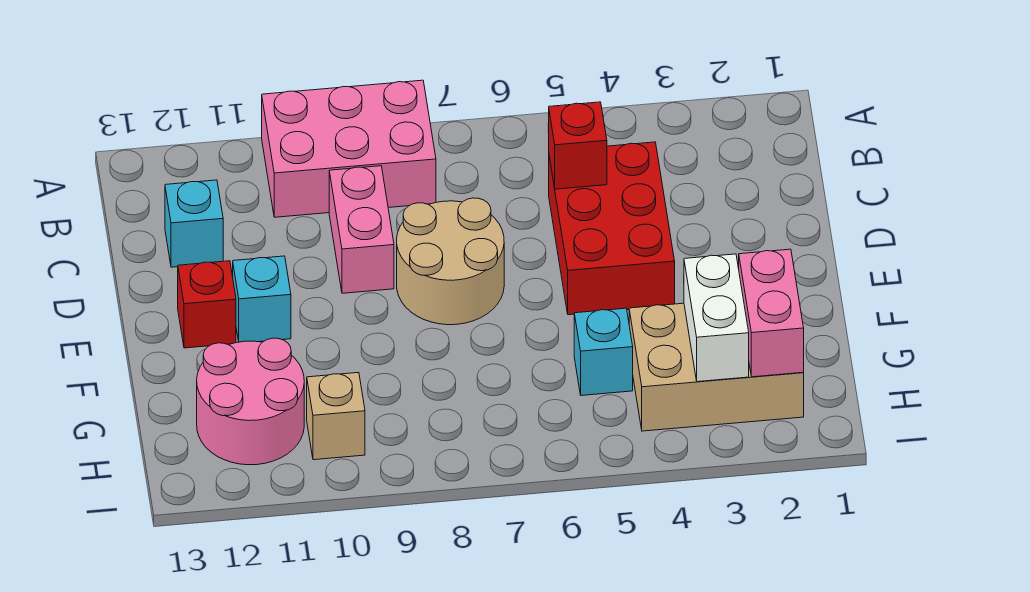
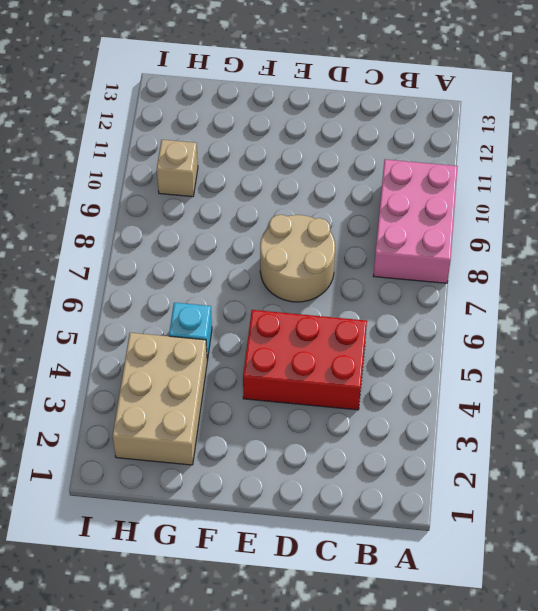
none -> pink brick C9:D9 level 1
none -> cyan brick C12 level 1
none -> cyan brick E11 level 1

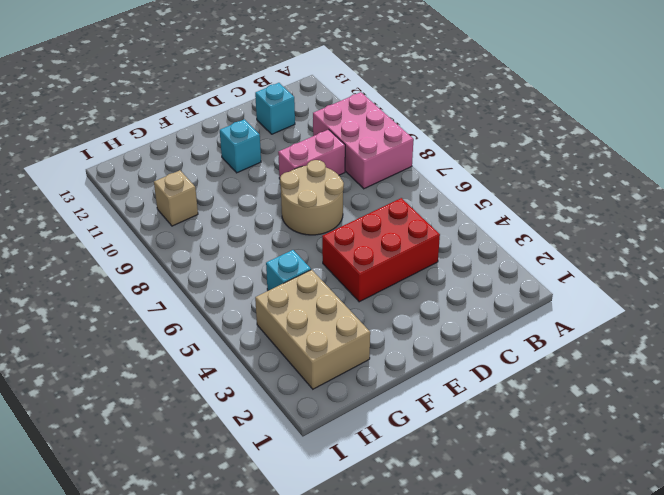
none -> red brick E12 level 1
none -> pink round brick G11:H12 level 1
none -> red brick C5 level 2

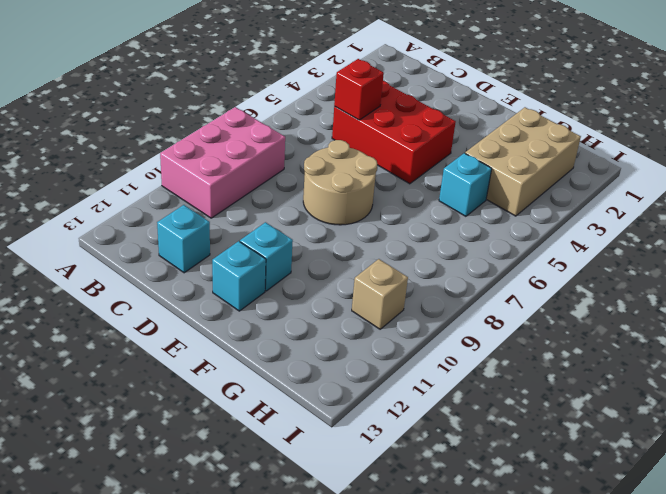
cyan brick E12 level 1 -> red brick E12 level 1
none -> pink brick C9:D9 level 1
none -> pink round brick G11:H12 level 1
none -> pink brick G2:H2 level 2

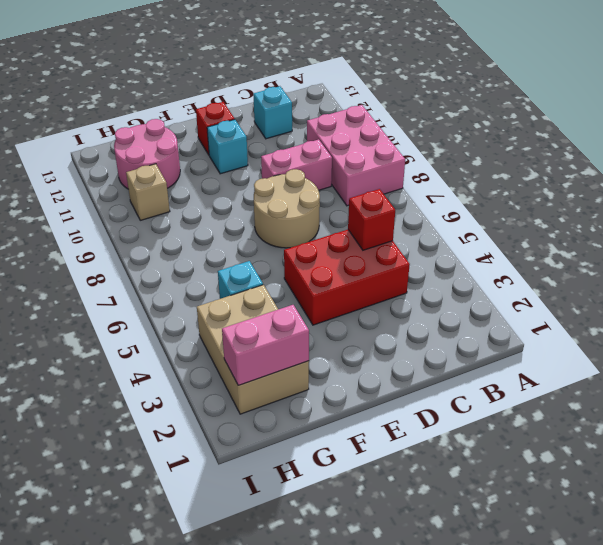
none -> white brick G3:H3 level 2

